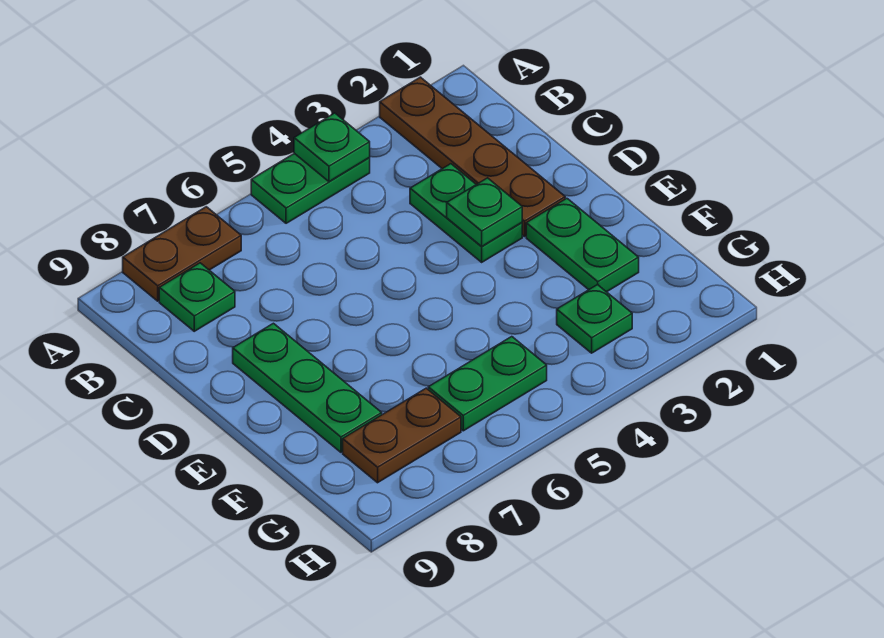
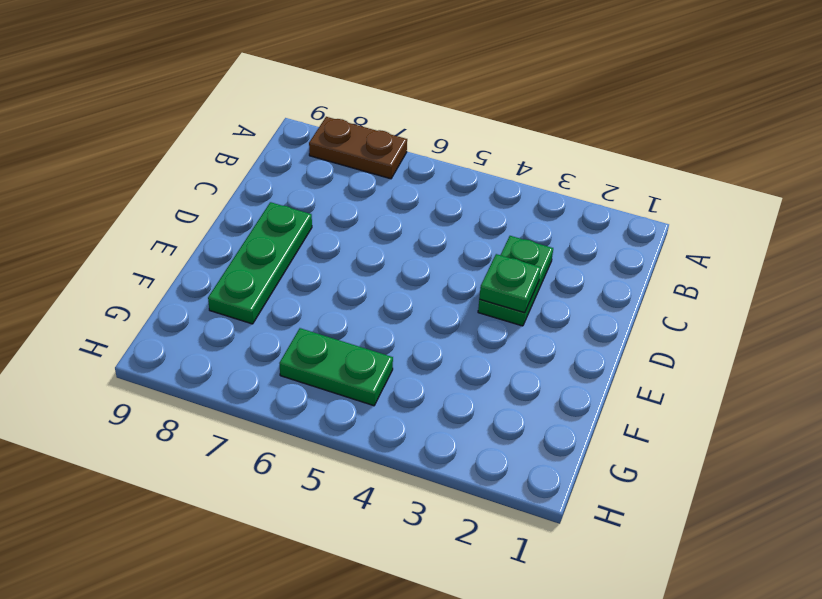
none -> brown plate A2:D2 level 1
none -> green plate A4:A5 level 1
none -> green plate B8 level 1

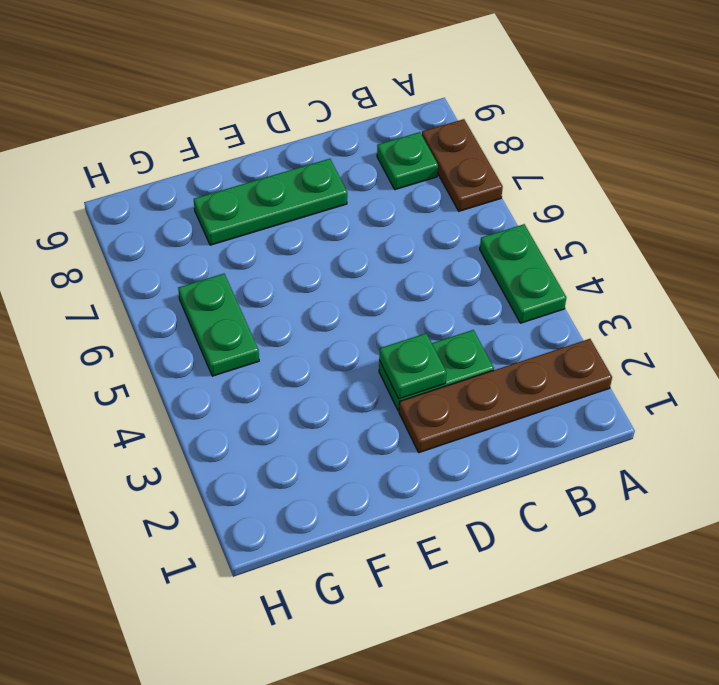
none -> green plate E2:F2 level 1
none -> green plate G3 level 1
none -> brown plate G7:G8 level 1

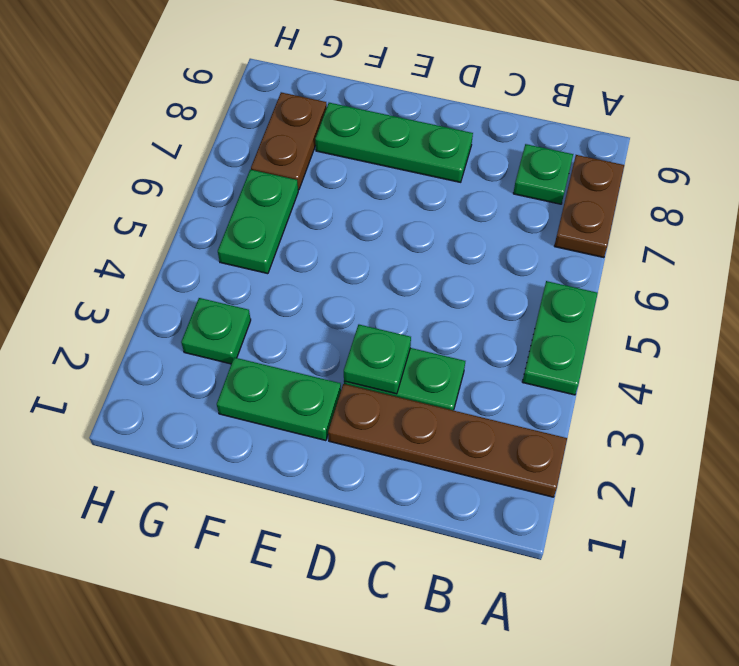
none -> green plate A4 level 2

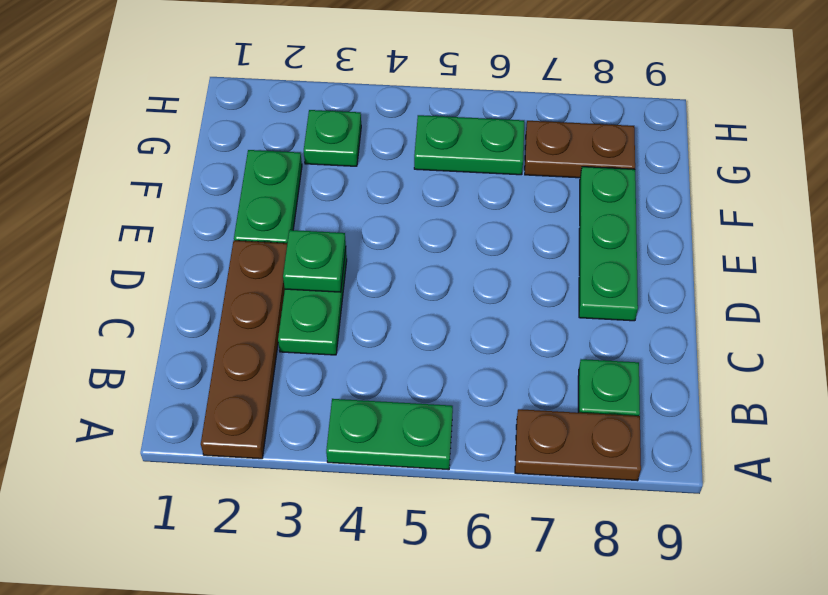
none -> green plate A4 level 2

